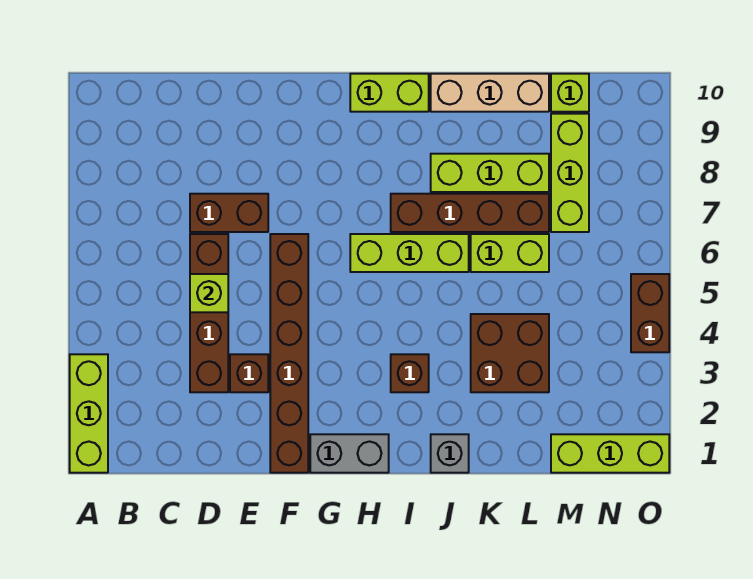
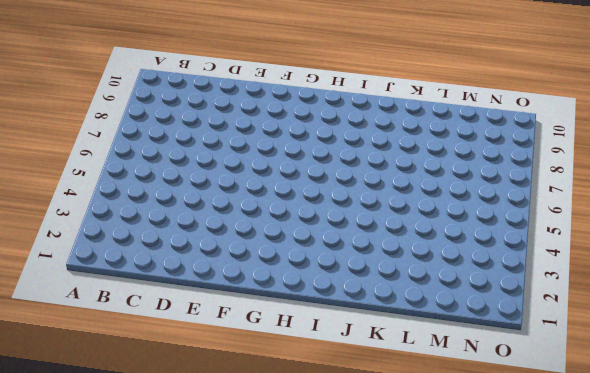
none -> lime brick A1:A3 level 1
none -> brown brick D3:D6 level 1
none -> brown brick D7:E7 level 1

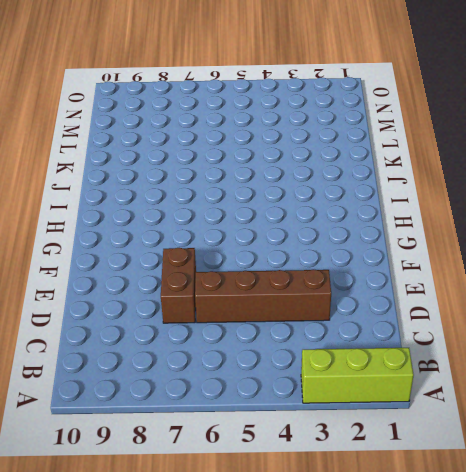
none -> brown brick E3 level 1
none -> brown brick F1:F6 level 1
none -> grey brick G1:H1 level 1

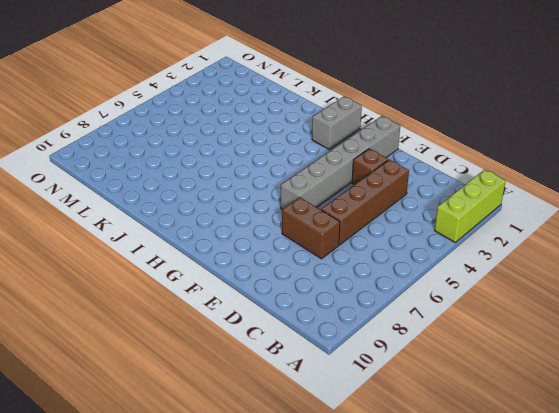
grey brick F1:F6 level 1 -> brown brick F1:F6 level 1
grey brick H1:H2 level 1 -> grey brick G1:H1 level 1
none -> lime brick H6:J6 level 1
none -> lime brick H10:I10 level 1
none -> brown brick I3 level 1

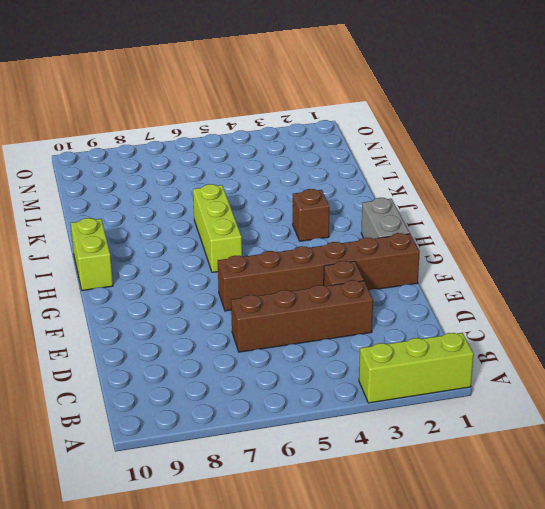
none -> brown brick D7:E7 level 1
none -> brown brick I7:L7 level 1
none -> grey brick J1 level 1

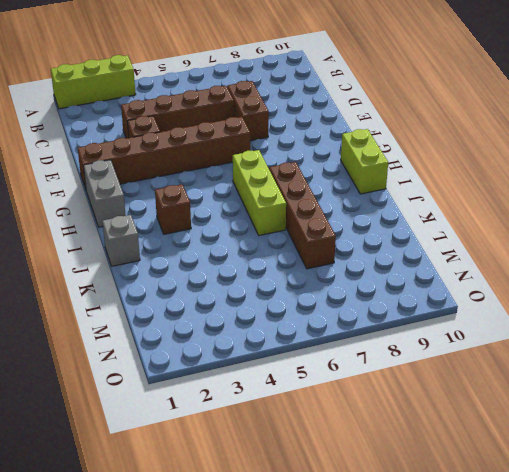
none -> lime brick J8:L8 level 1
none -> tan brick J10:L10 level 1
none -> brown brick K3:L4 level 1

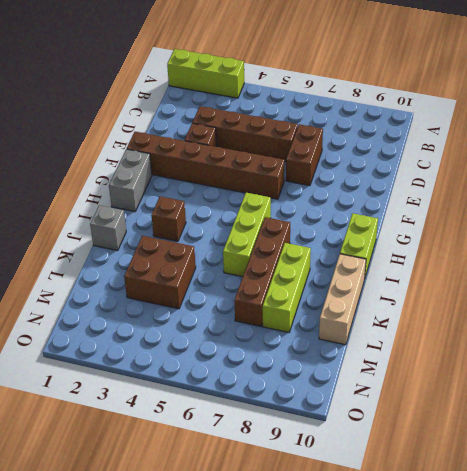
none -> lime brick K6:L6 level 1
none -> lime brick M1:O1 level 1
none -> lime brick M7:M9 level 1

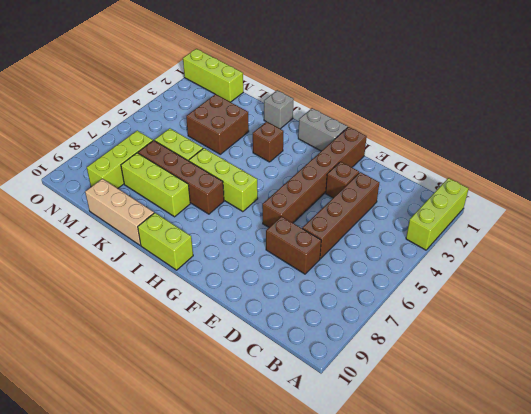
none -> lime brick M10 level 1
none -> brown brick O4:O5 level 1
none -> lime brick D5 level 2

